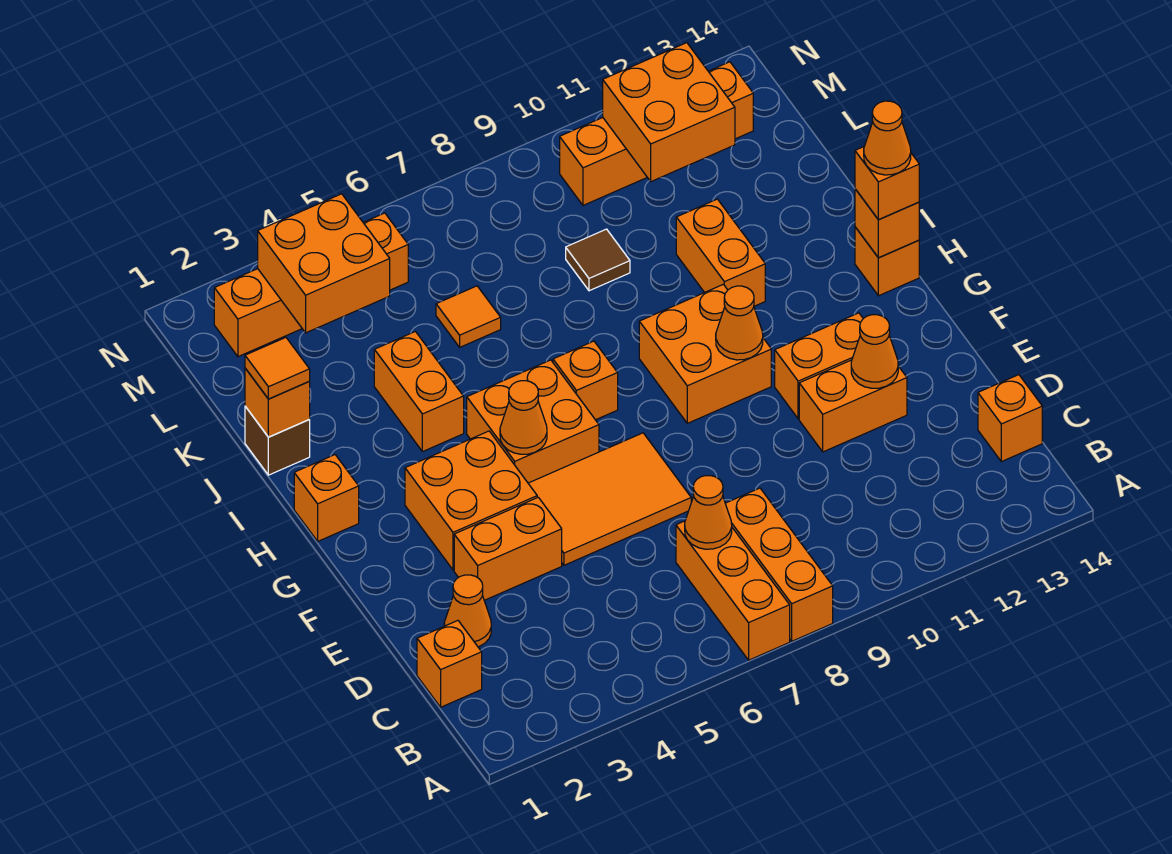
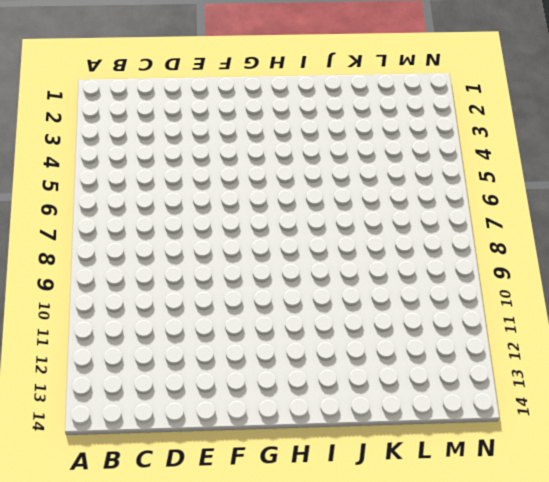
none -> orange brick A7:C7 level 1
none -> orange brick A8:C8 level 1
none -> orange brick C1 level 1
none -> orange brick C14 level 1

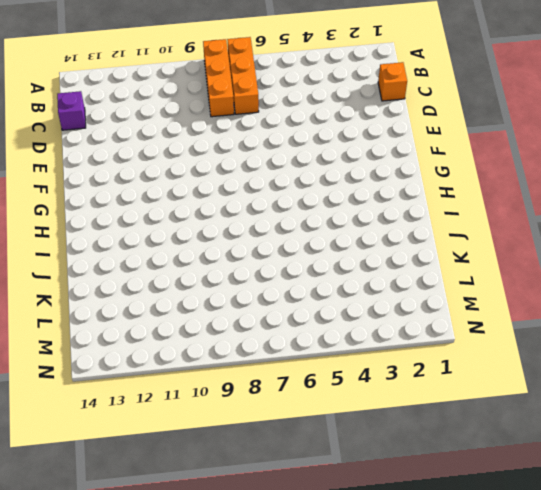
purple brick C14 level 1 -> orange brick C14 level 1
none -> orange cone D2 level 1
none -> orange brick E3:E4 level 1
none -> orange tile E5:F7 level 1
none -> orange brick E11:E12 level 1

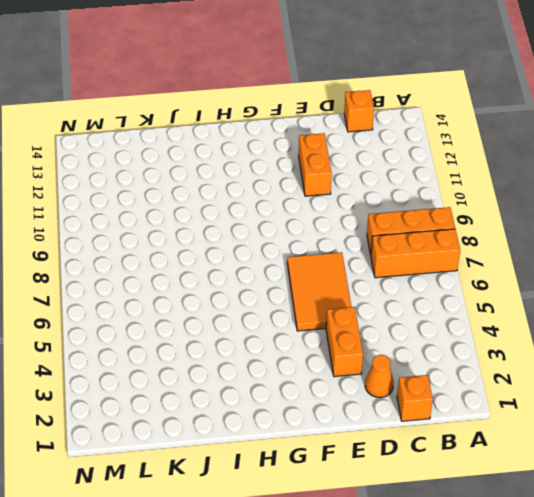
none -> orange brick F3:G4 level 1
none -> orange brick F11:F12 level 1
none -> orange brick G5:H6 level 1
none -> orange brick G9:H10 level 1

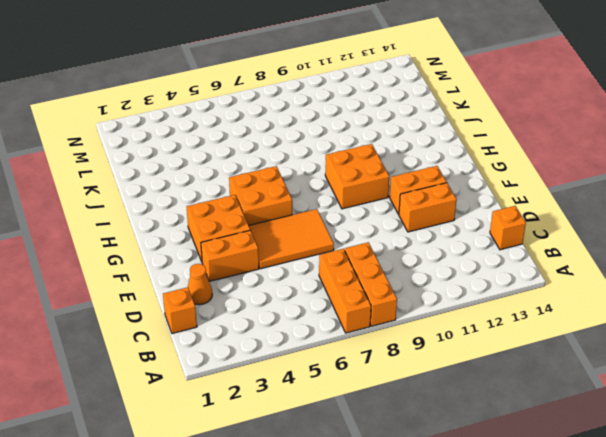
none -> orange brick H1 level 1
none -> orange brick H7 level 1
none -> orange brick H14 level 1
none -> orange brick I4:J4 level 1

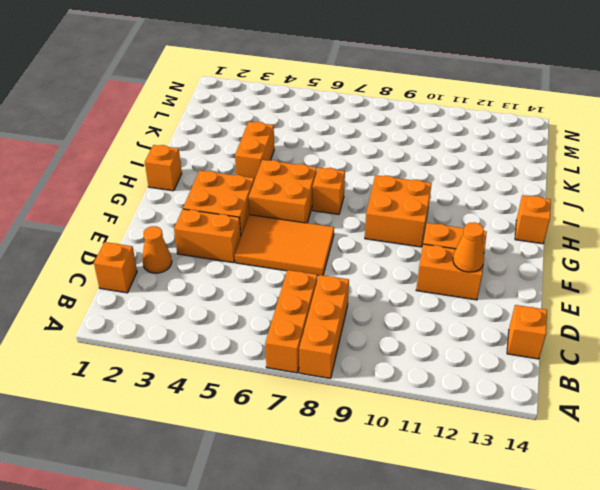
none -> orange brick I11:J11 level 1
none -> brown brick J1 level 1
none -> orange tile K6 level 1
none -> brown tile K9 level 1

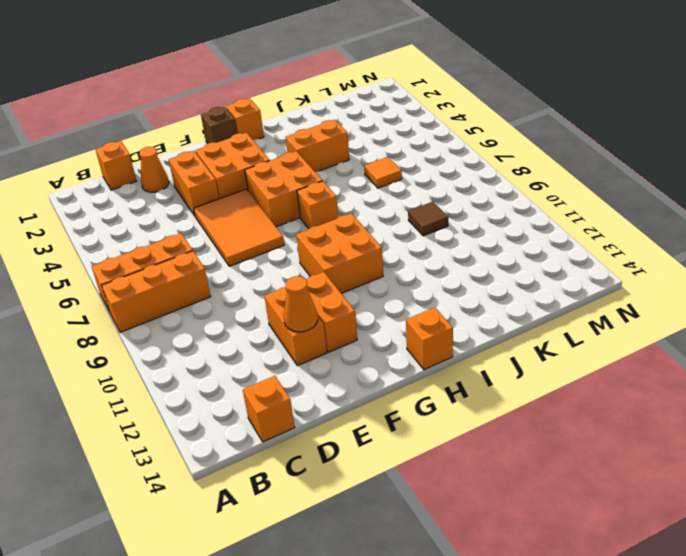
brown brick G1 level 1 -> brown brick J1 level 1
none -> orange brick I11:J11 level 1
none -> orange brick M2:M5 level 1
none -> orange brick M10:M13 level 1
none -> orange cone C7 level 2

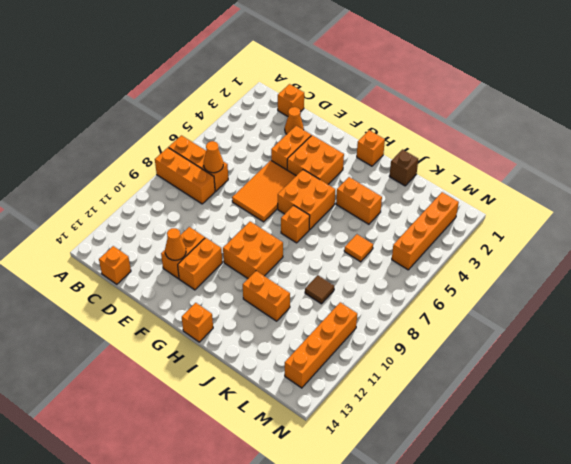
none -> orange cone G5 level 2
none -> orange cone G10 level 2
none -> orange brick H14 level 2
none -> orange brick J1 level 2

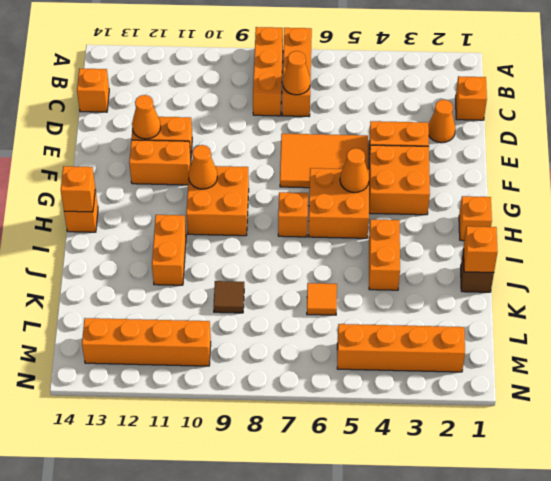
none -> orange brick L3:M4 level 2
none -> orange brick L11:M12 level 2
none -> orange brick H14 level 3
none -> orange tile J1 level 3

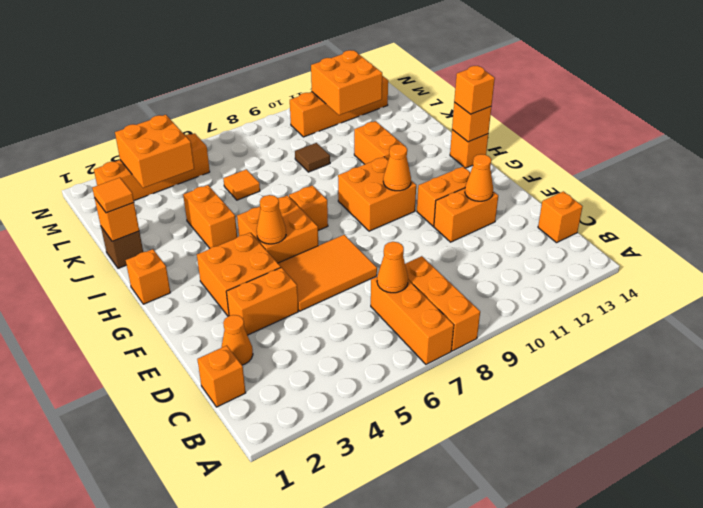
none -> orange cone H14 level 4

